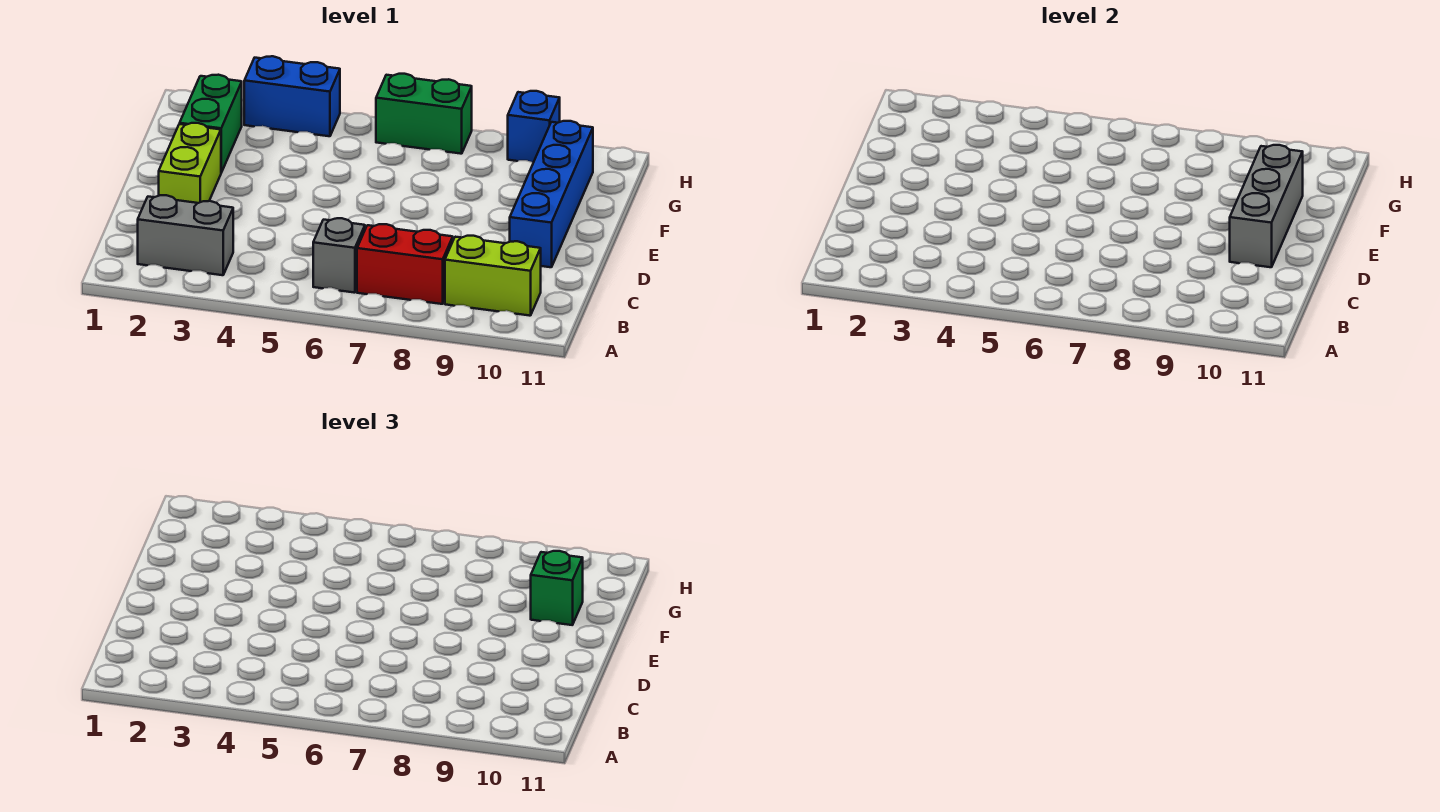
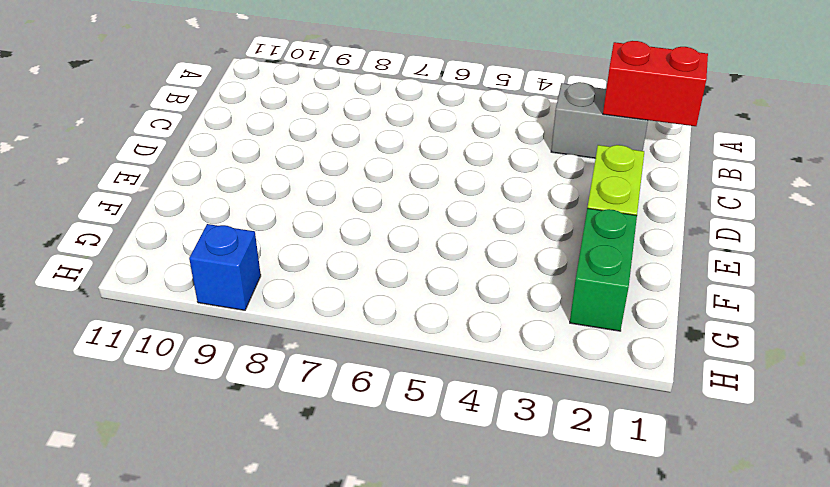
red brick B1:B2 level 2 -> red brick B7:B8 level 1
none -> grey brick B6 level 1
none -> lime brick B9:B10 level 1
none -> blue brick D10:G10 level 1

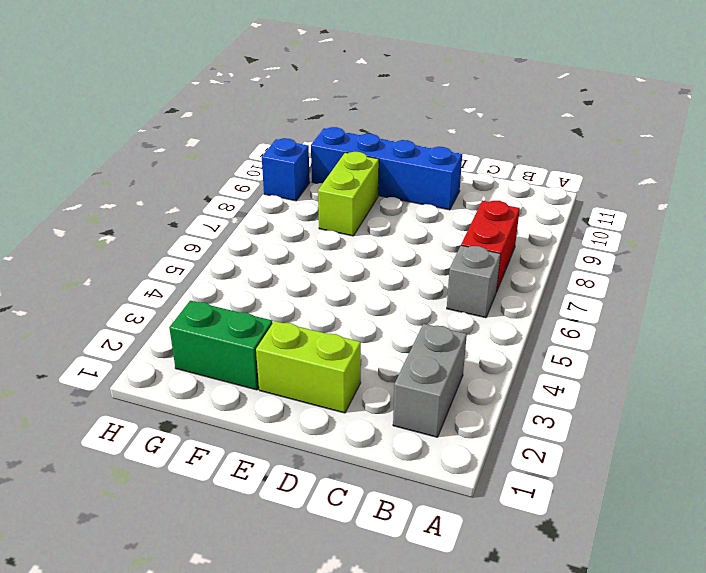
lime brick F8:F9 level 1 -> lime brick B9:B10 level 1
none -> blue brick H3:H4 level 1
none -> green brick H6:H7 level 1
none -> grey brick D10:F10 level 2

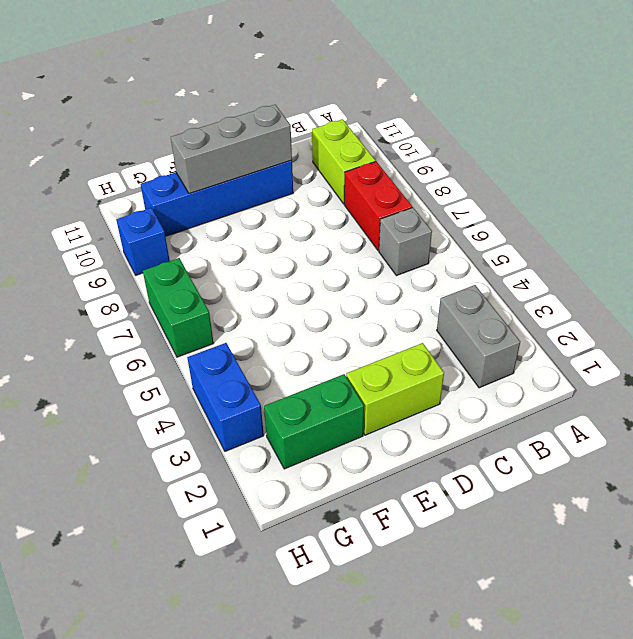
none -> green brick F10 level 3

